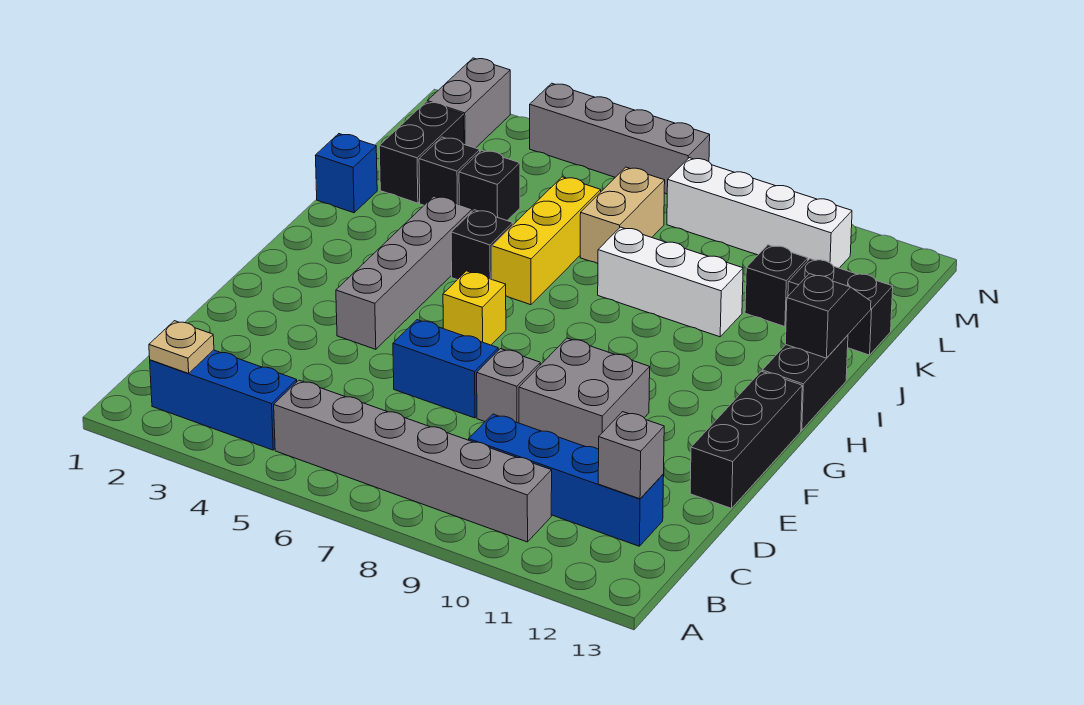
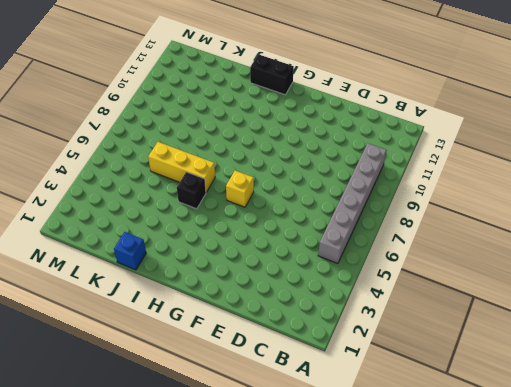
none -> blue brick B2:B4 level 1
none -> blue brick C9:C12 level 1
none -> blue brick E6:E7 level 1

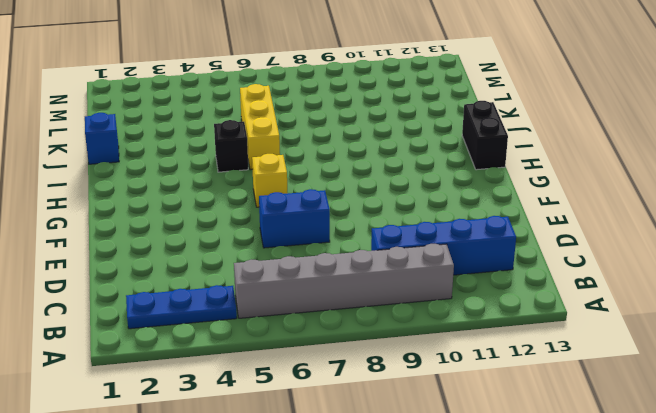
blue plate B2:B4 level 1 -> blue brick B2:B4 level 1
none -> grey brick E8 level 1
none -> grey brick E9:F10 level 1
none -> black brick E13:G13 level 1

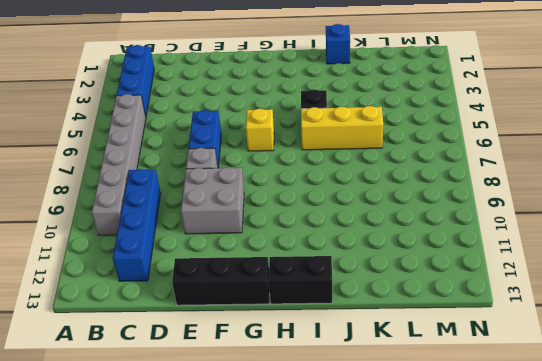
none -> grey brick F4:I4 level 1
none -> white brick J8:J10 level 1
none -> black brick K2:L2 level 1

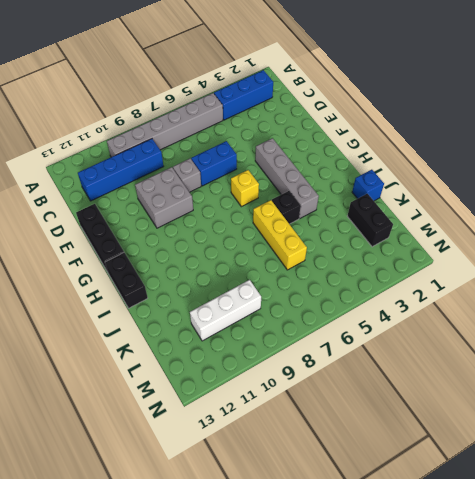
white brick L9:L11 level 1 -> white brick J8:J10 level 1
none -> black brick K3 level 1
none -> black brick K4 level 1
none -> tan brick K7:L7 level 1

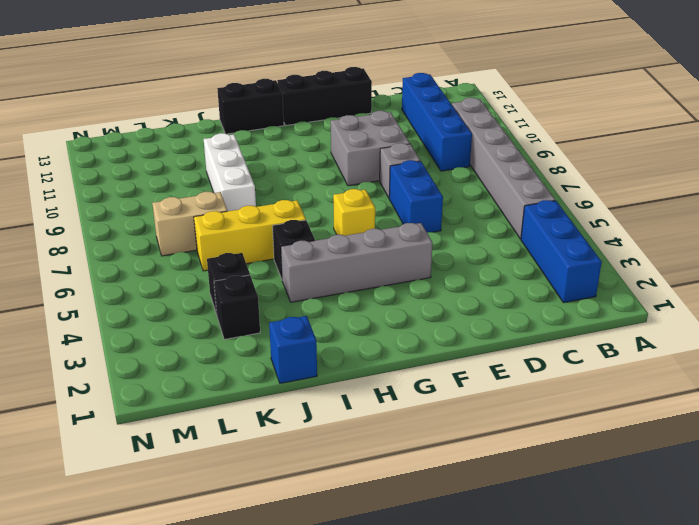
none -> black brick K2:L2 level 1
none -> black brick K11 level 1
none -> black brick K12:K13 level 1

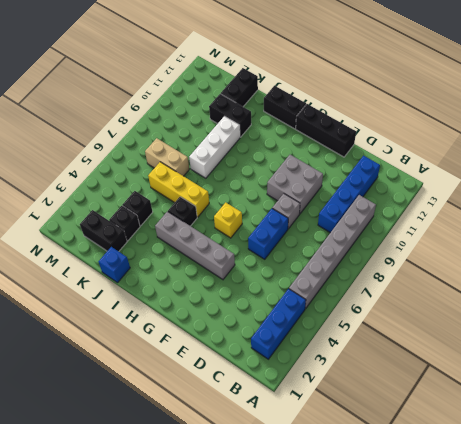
black brick J11:K11 level 1 -> black brick K11 level 1
none -> grey brick M2:N2 level 1
none -> white brick M8:M11 level 1
none -> grey brick N4:N7 level 1

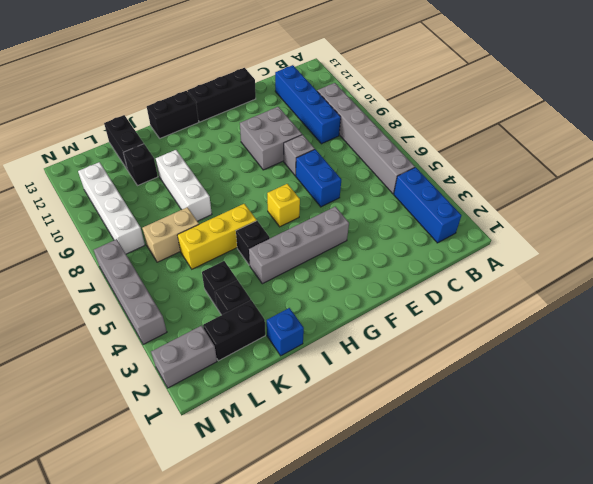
none -> tan plate B2 level 2
none -> grey brick C12 level 2
none -> black slope I13:J13 level 2 top I

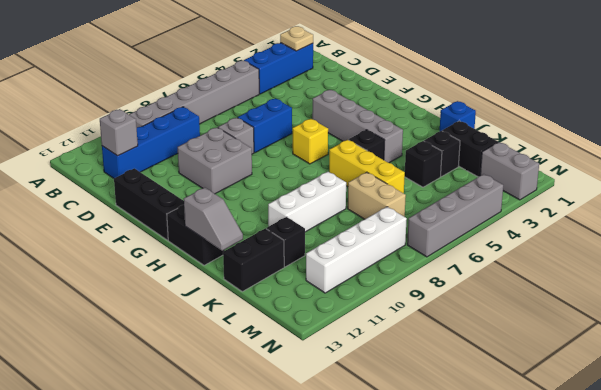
grey slope I13:J13 level 2 top I -> black slope I13:J13 level 2 top I

